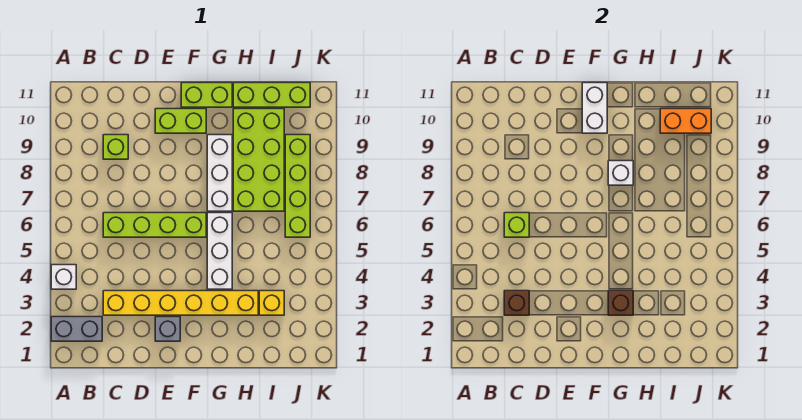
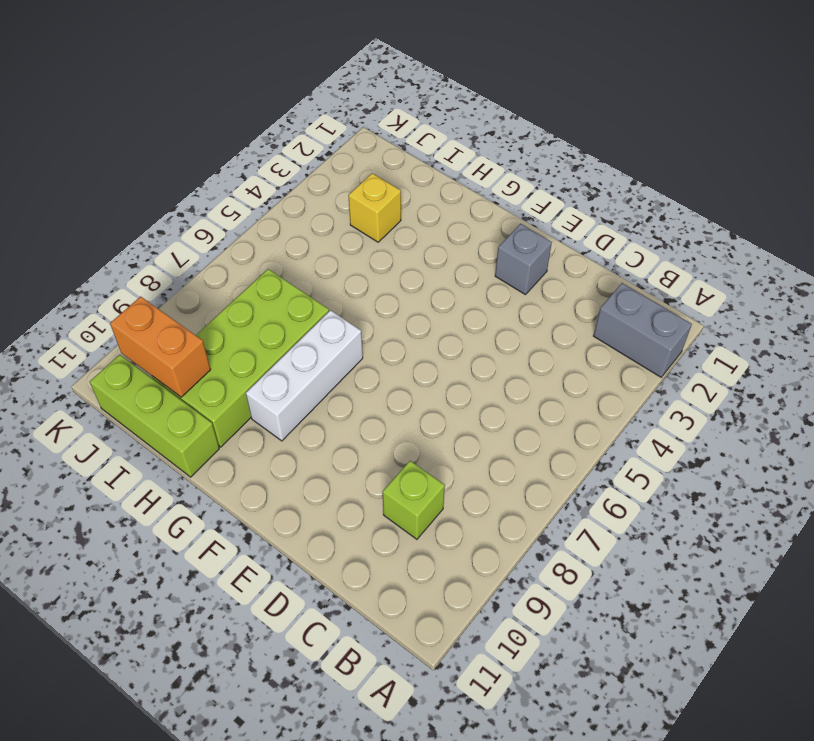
none -> white brick A4 level 1
none -> yellow brick C3:H3 level 1
none -> lime brick C6:F6 level 1

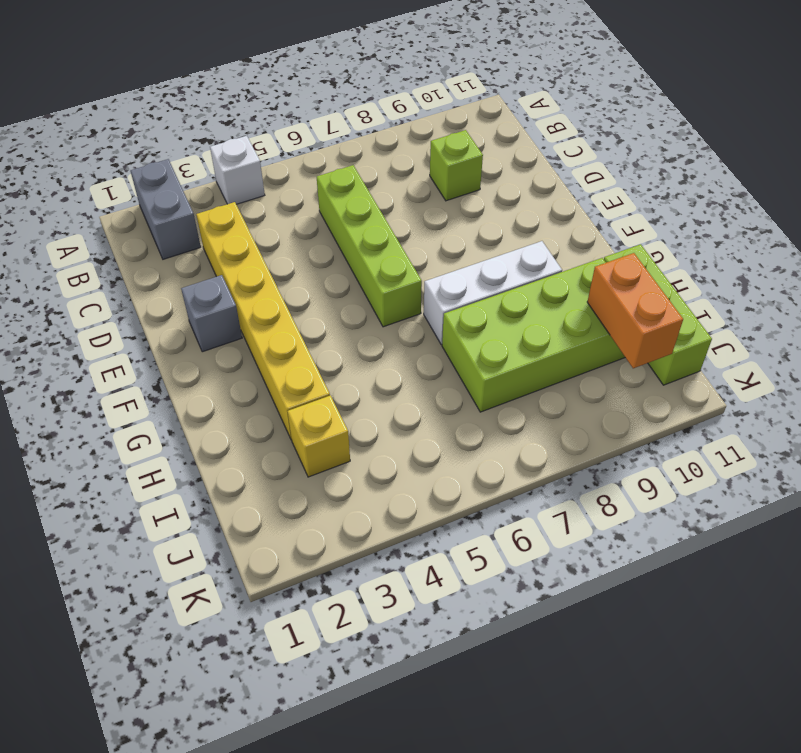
none -> lime brick E10:F10 level 1
none -> lime brick F11:G11 level 1
none -> white brick G4:G6 level 1

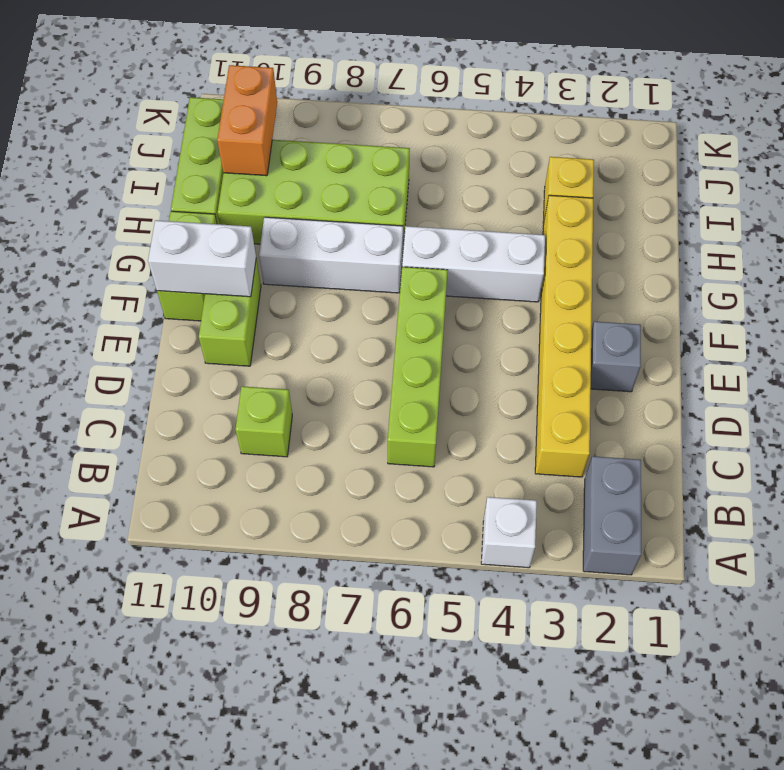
none -> lime brick J6:J9 level 1
none -> brown brick C3 level 2
none -> lime brick C6 level 2

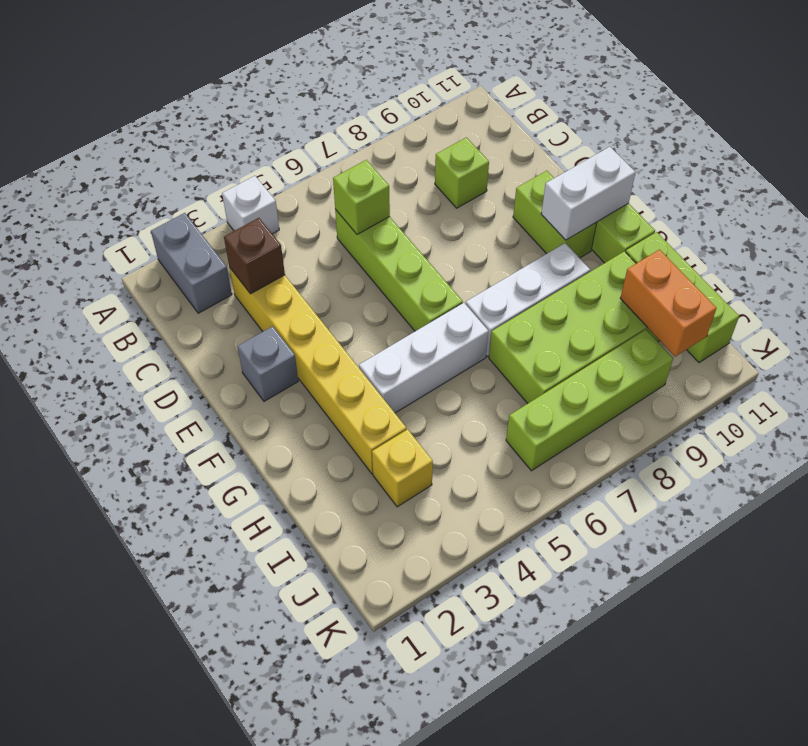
none -> brown brick G3 level 2
none -> white brick G8 level 2

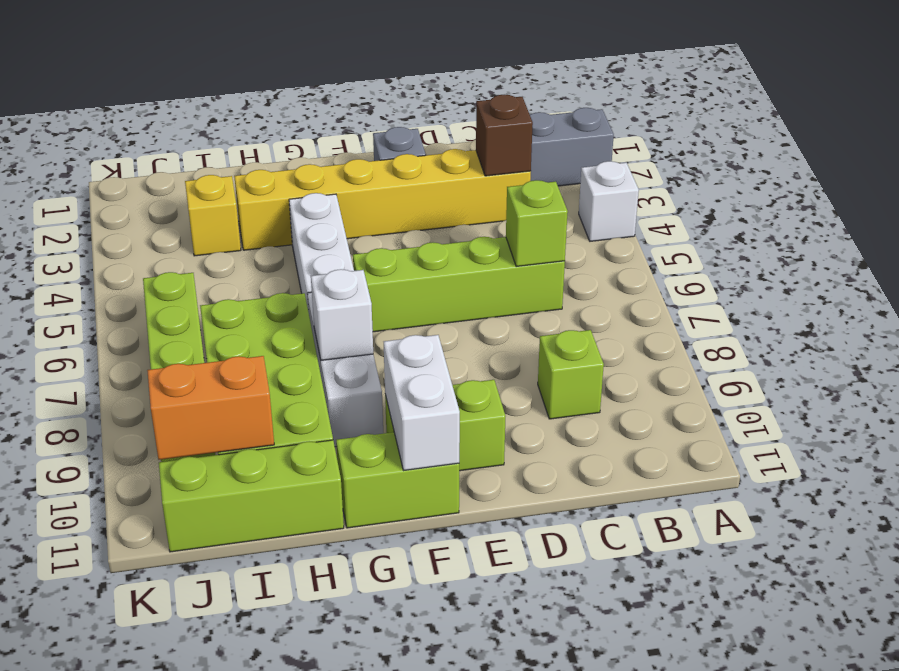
none -> brown brick G3 level 2

